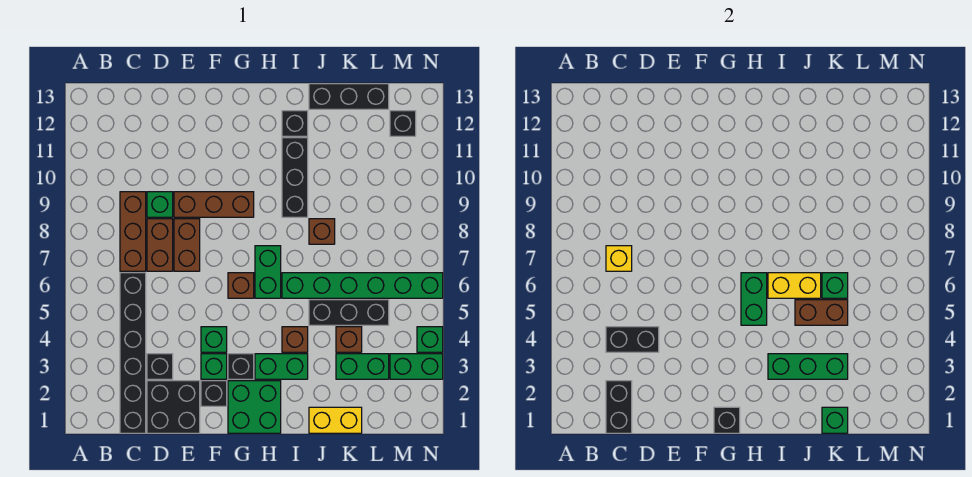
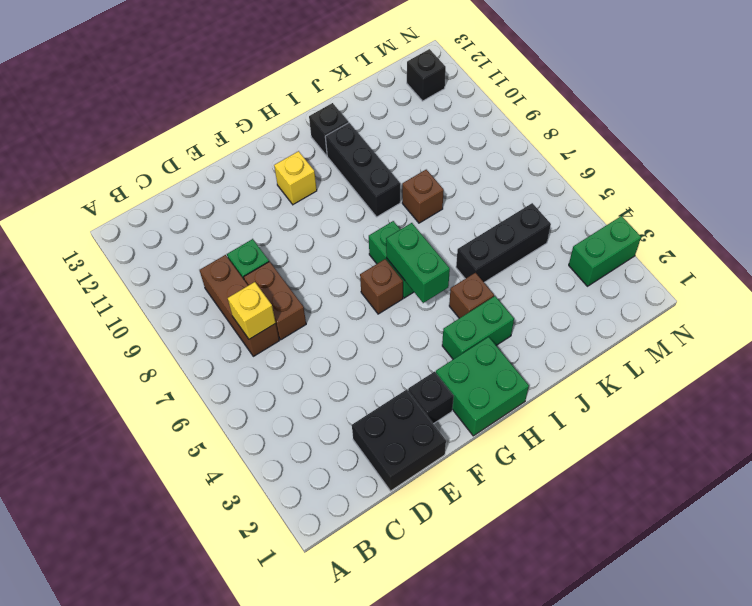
yellow brick G11 level 1 -> none
none -> black brick C1:C6 level 1
none -> black brick D3 level 1
none -> brown brick E7:E8 level 1
none -> brown brick E9:G9 level 1

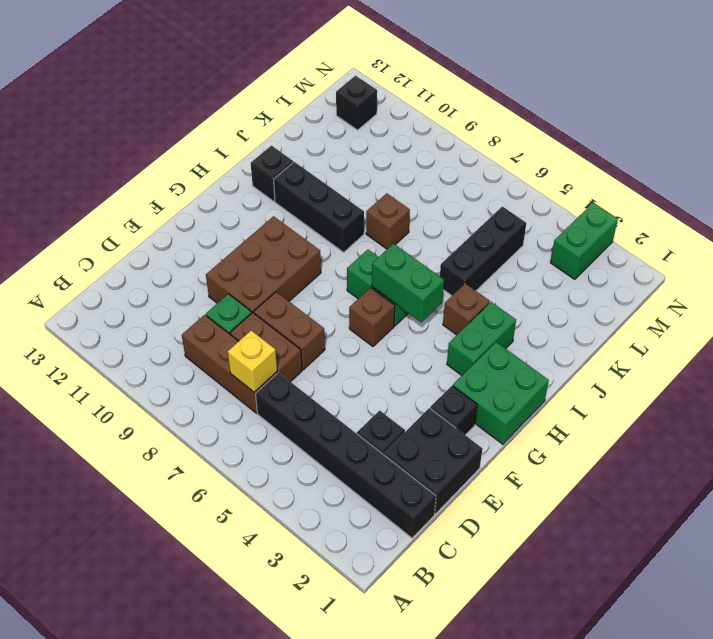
brown brick E9:G10 level 1 -> brown brick E9:G9 level 1
none -> green brick F3 level 1
none -> green brick F4 level 1
none -> black brick G3 level 1
none -> green brick I6:N6 level 1

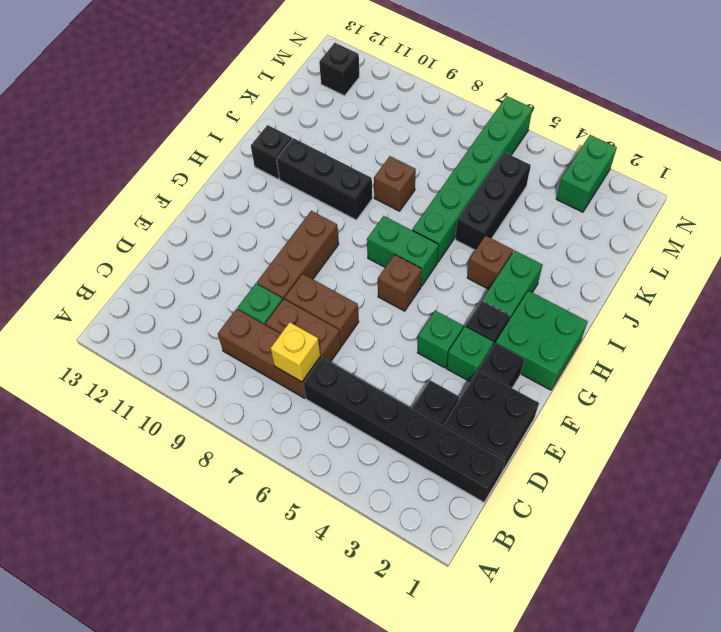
none -> yellow brick J1:K1 level 1
none -> black brick J13:L13 level 1
none -> green brick K3:L3 level 1
none -> brown brick K4 level 1

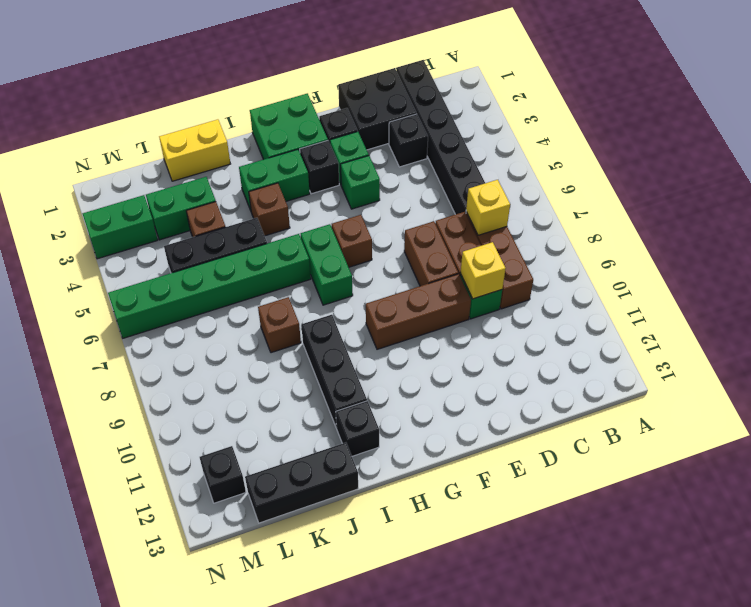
yellow brick D9 level 2 -> none
none -> green brick N4 level 1
none -> black brick C1:C2 level 2
none -> black brick C4:D4 level 2
none -> black brick G1 level 2

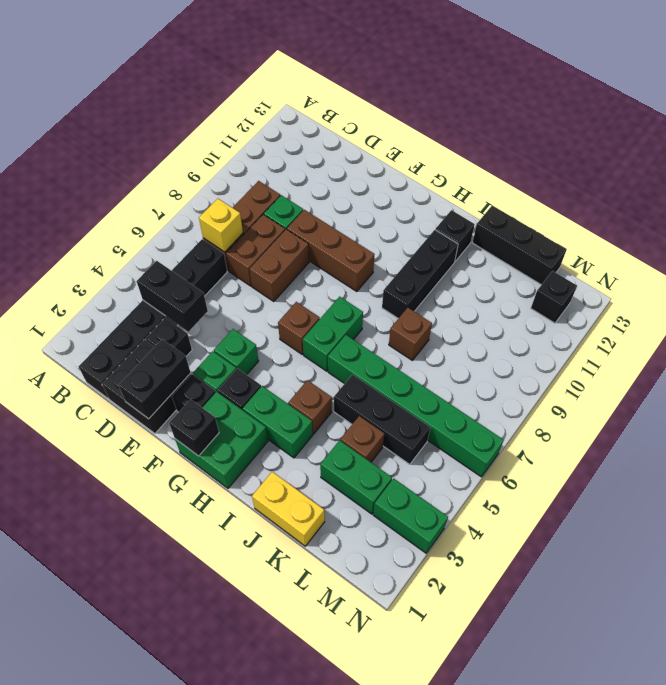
black brick E1:E2 level 2 -> black brick C1:C2 level 2
none -> green brick N4 level 1
none -> green brick H5:H6 level 2
none -> green brick I3:K3 level 2
none -> yellow brick I6:J6 level 2

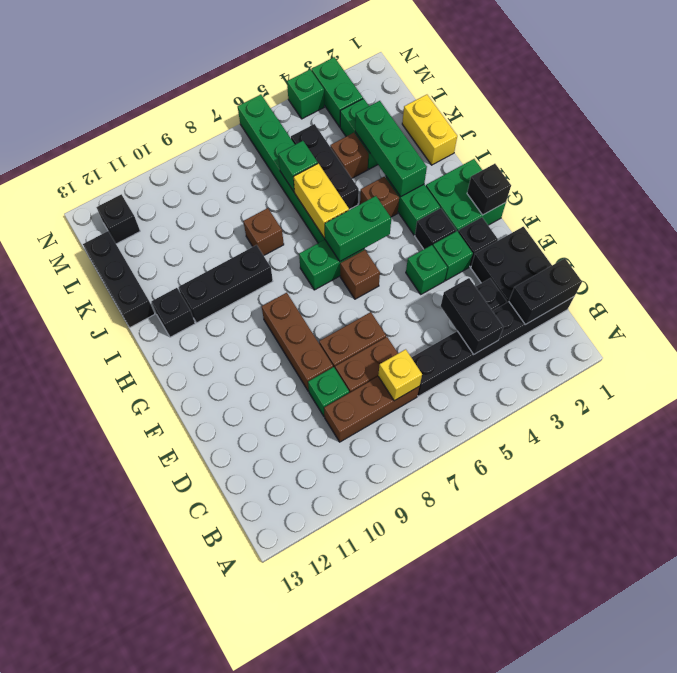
none -> brown brick J5:K5 level 2
none -> green brick K1 level 2

